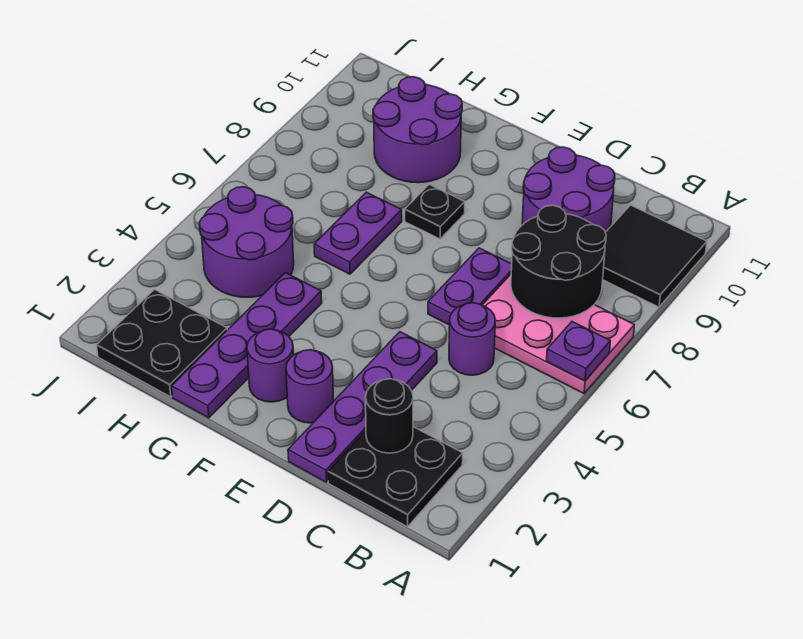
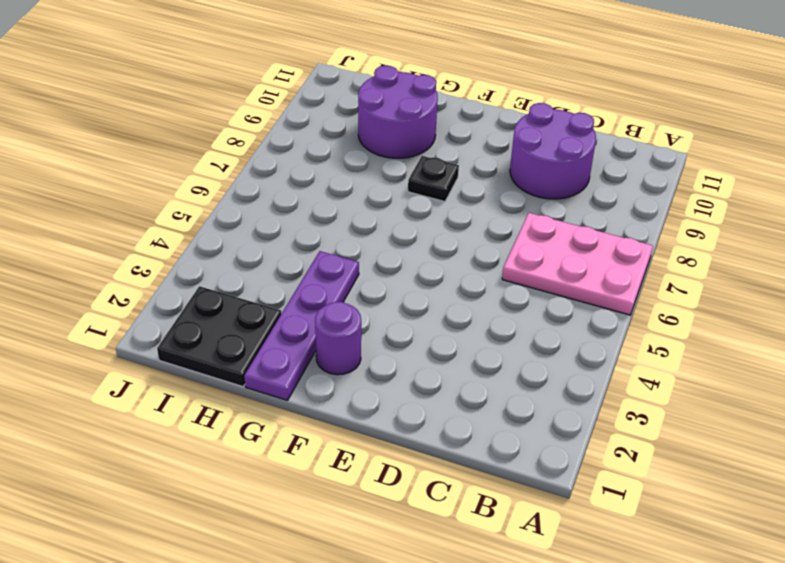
none -> black tile A9:B10 level 1
none -> black plate B1:C2 level 1
none -> purple round brick C5 level 1

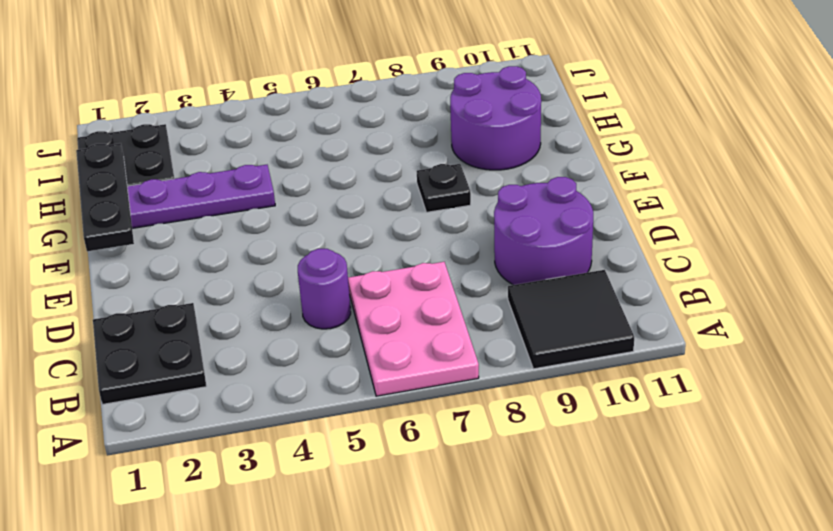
black plate F1:H1 level 2 -> none
none -> purple plate D1:D4 level 1
none -> purple plate D6:D7 level 1
none -> purple round brick E2 level 1

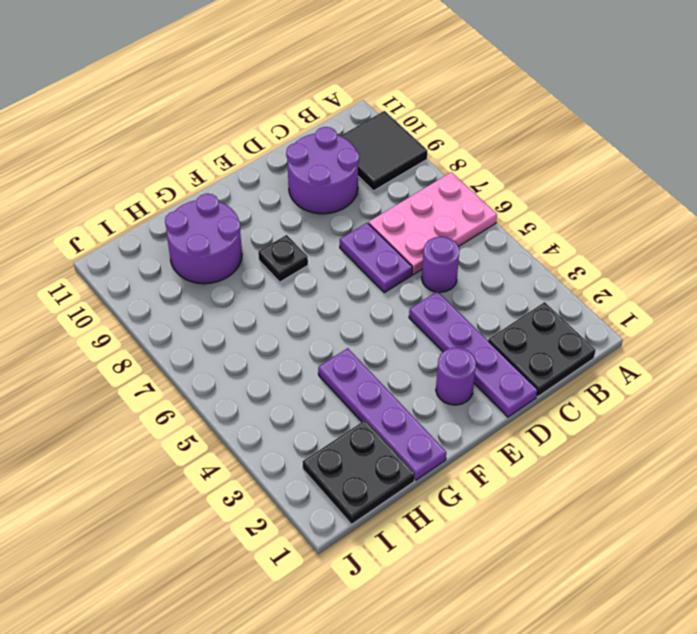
none -> purple round brick F2 level 1
none -> purple plate G6:G7 level 1
none -> purple round brick H4:I5 level 1

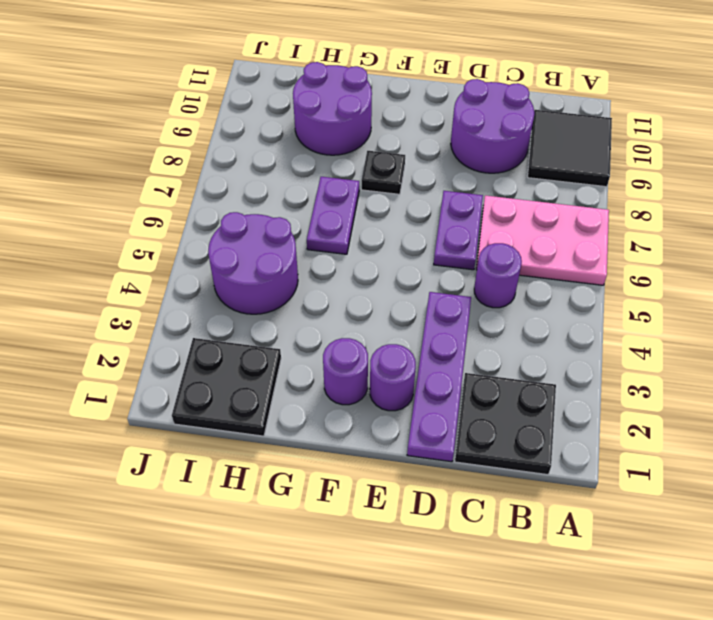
none -> purple plate G1:G4 level 1
none -> purple plate A6 level 2
none -> black round brick B7:C8 level 2

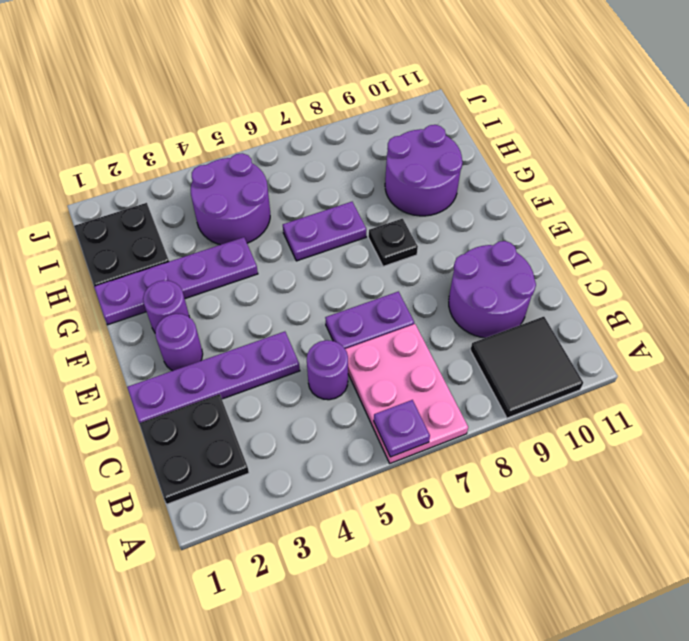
none -> black round brick B7:C8 level 2
none -> black round brick C2 level 2

